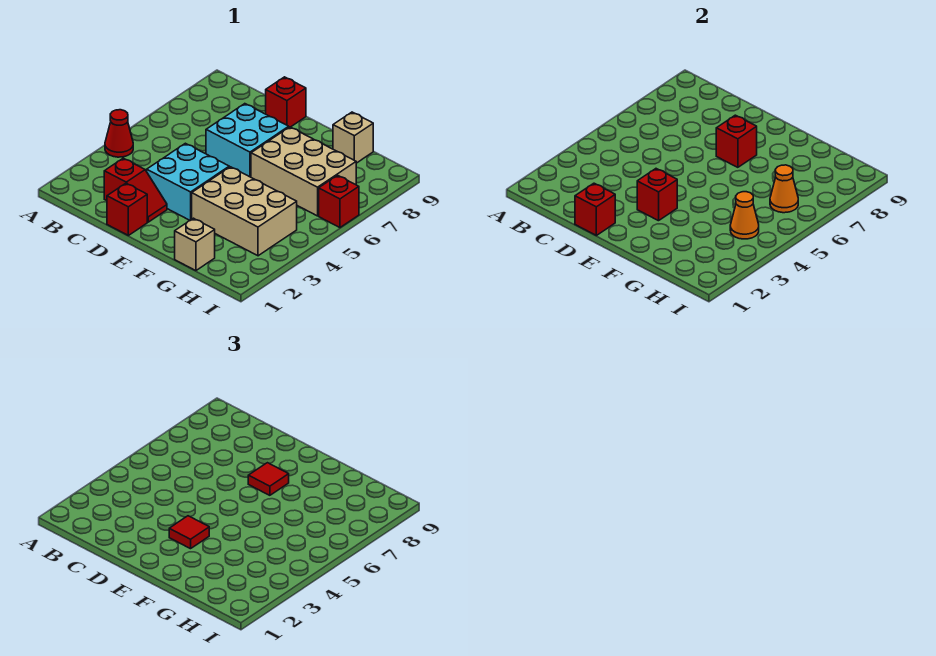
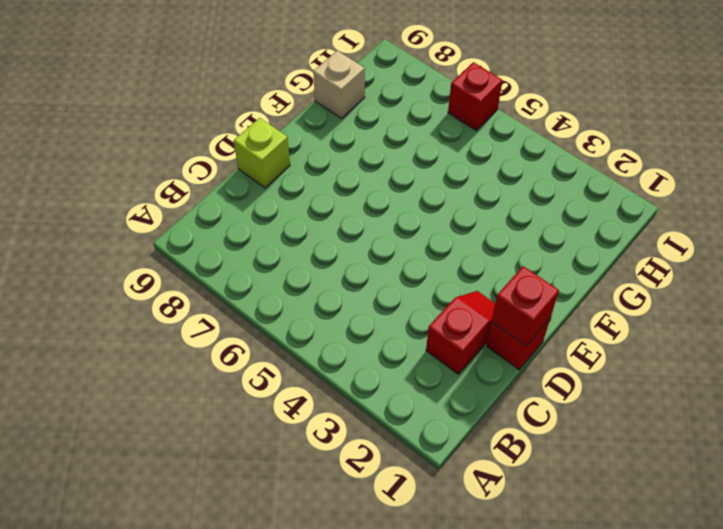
lime brick D9 level 1 -> red brick D9 level 1
none -> red cone A4 level 1
none -> cyan brick D3:E4 level 1
none -> cyan brick D6:E7 level 1

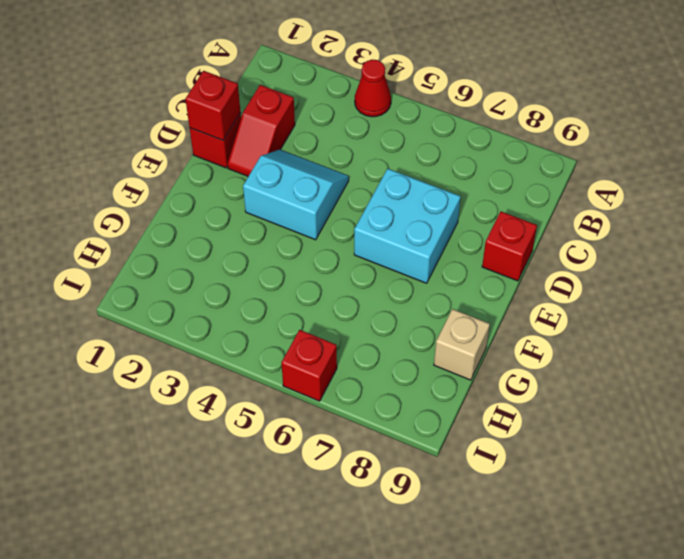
cyan slope D3:E4 level 1 top E -> cyan brick D3:E4 level 1
none -> tan brick F3:H4 level 1
none -> tan brick F6:H7 level 1
none -> tan brick G1 level 1

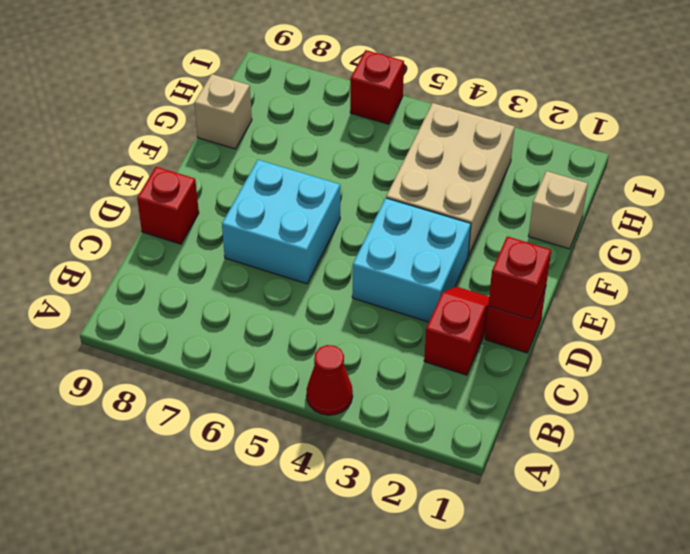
none -> tan brick F6:H7 level 1
none -> red brick E3 level 2
none -> red brick E7 level 2

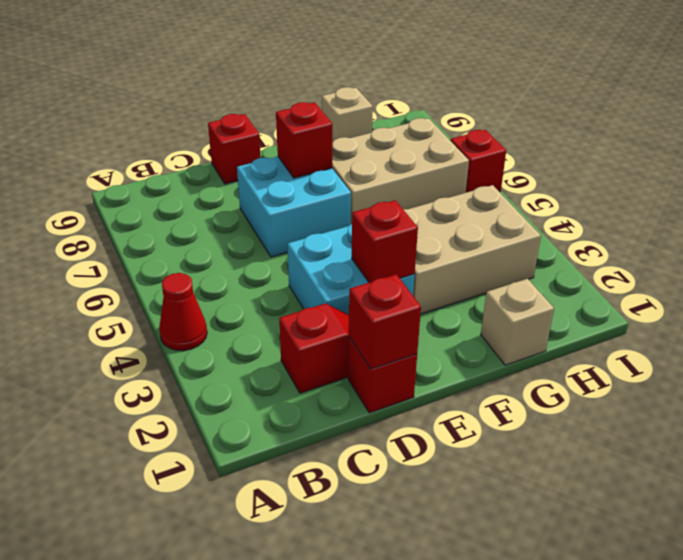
none -> orange cone H4 level 2
none -> orange cone H6 level 2
none -> red tile E3 level 3

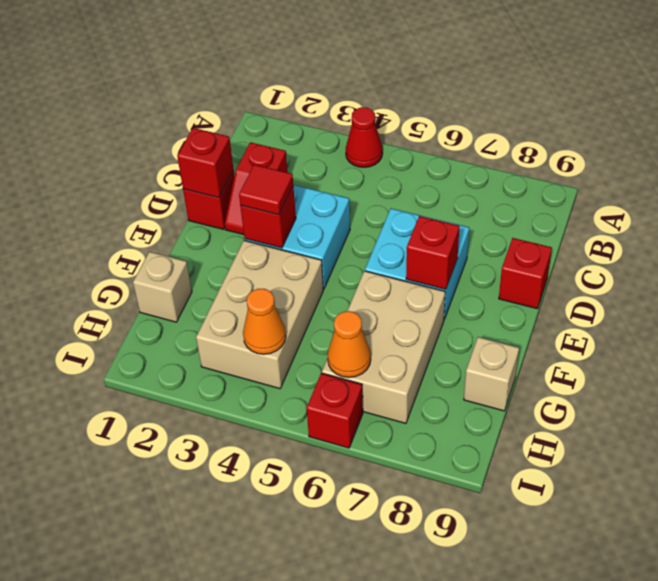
none -> red tile E7 level 3

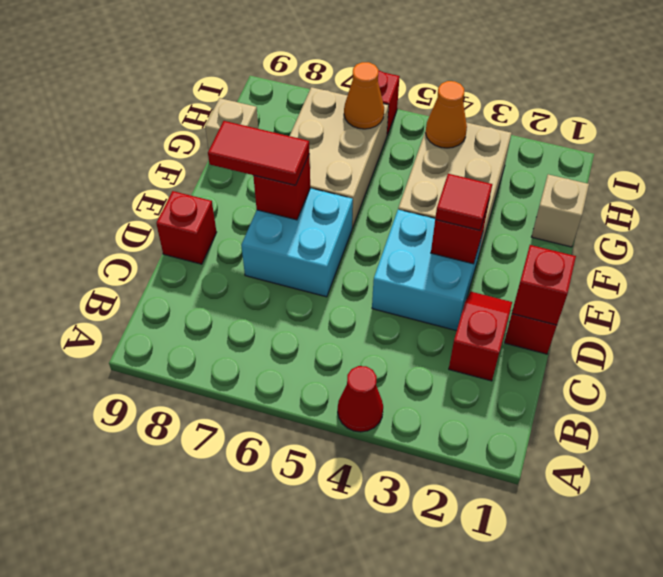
red tile E7:E8 level 3 -> red tile E7 level 3

